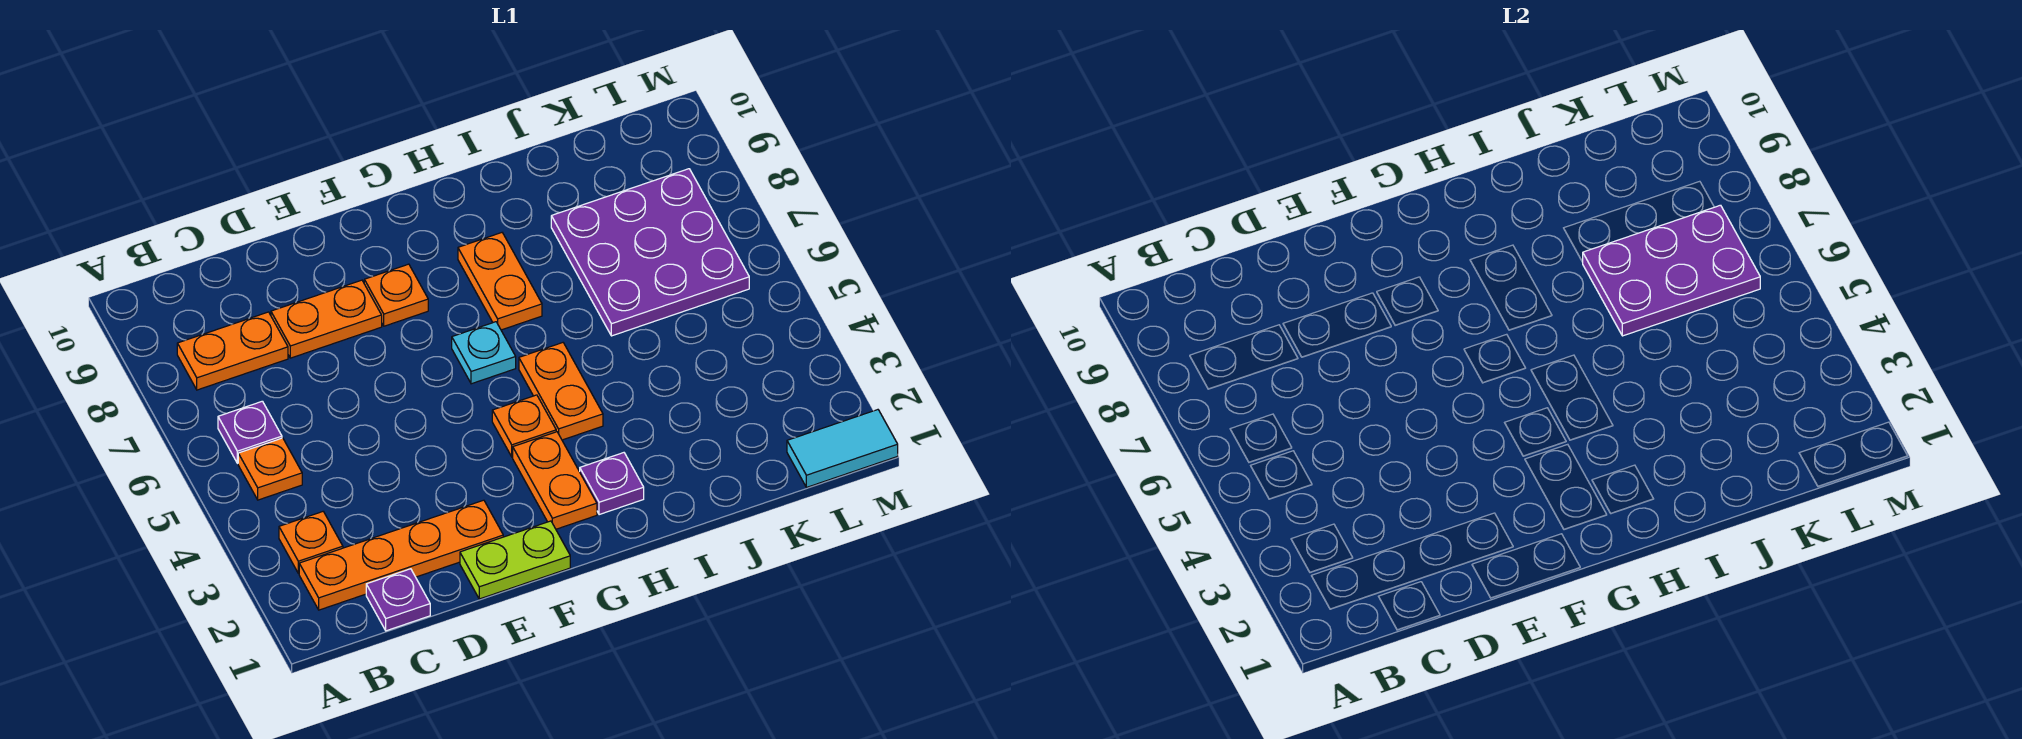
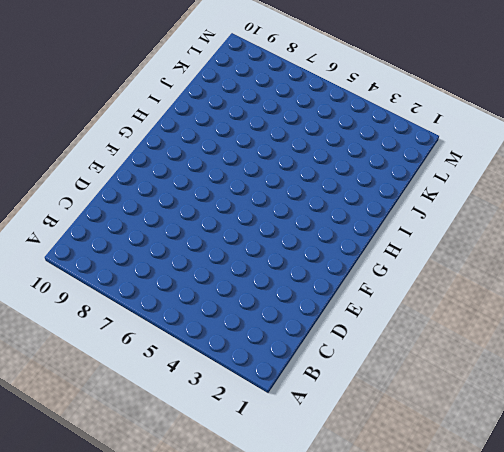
none -> orange plate B2:E2 level 1
none -> orange plate B3 level 1
none -> orange plate B5 level 1

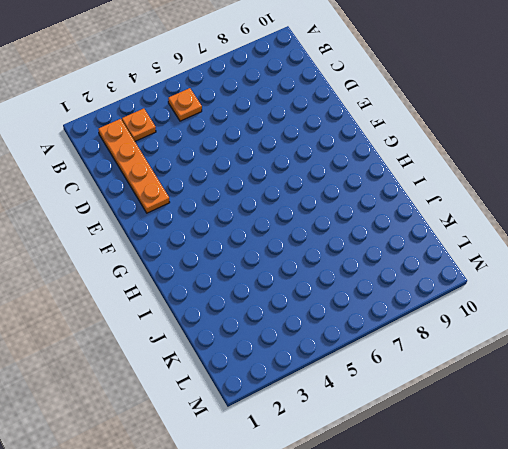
none -> purple plate B6 level 1
none -> orange plate B8:C8 level 1
none -> purple plate C1 level 1

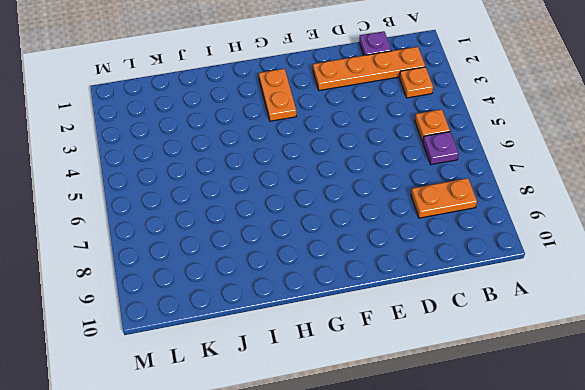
none -> orange plate D8:E8 level 1
none -> lime plate E1:F1 level 1
none -> orange plate F8 level 1

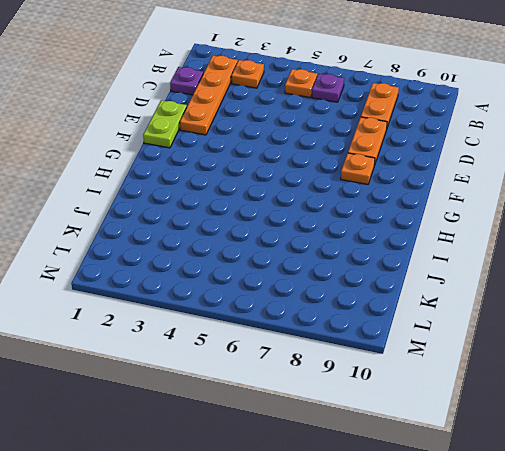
none -> orange plate G2:G3 level 1
none -> orange plate G4 level 1
none -> cyan plate G6 level 1

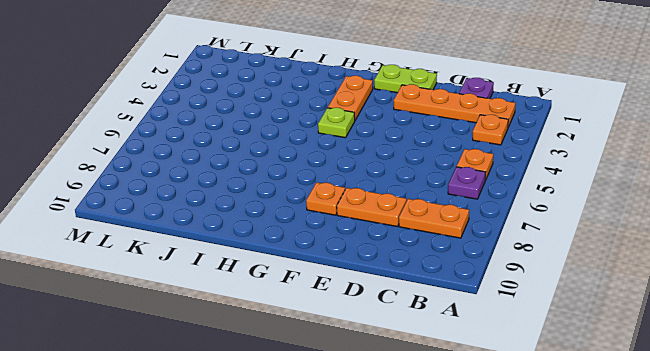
lime plate G4 level 1 -> orange plate G4 level 1
none -> cyan plate G6 level 1
none -> purple plate H2 level 1
none -> orange plate H4:H5 level 1

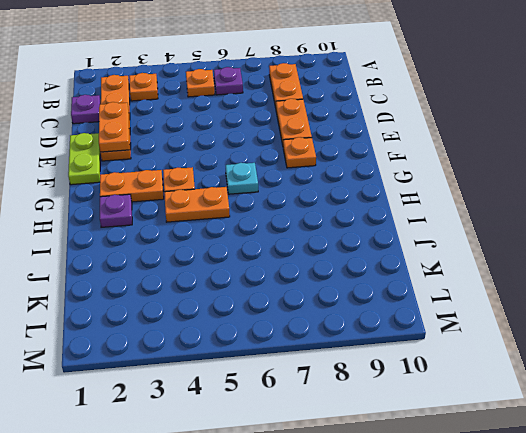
orange plate D2:E2 level 2 -> orange plate H7:H8 level 1
none -> purple plate J6:L8 level 1
none -> cyan tile L1:M1 level 1
none -> purple plate J6:L7 level 2

